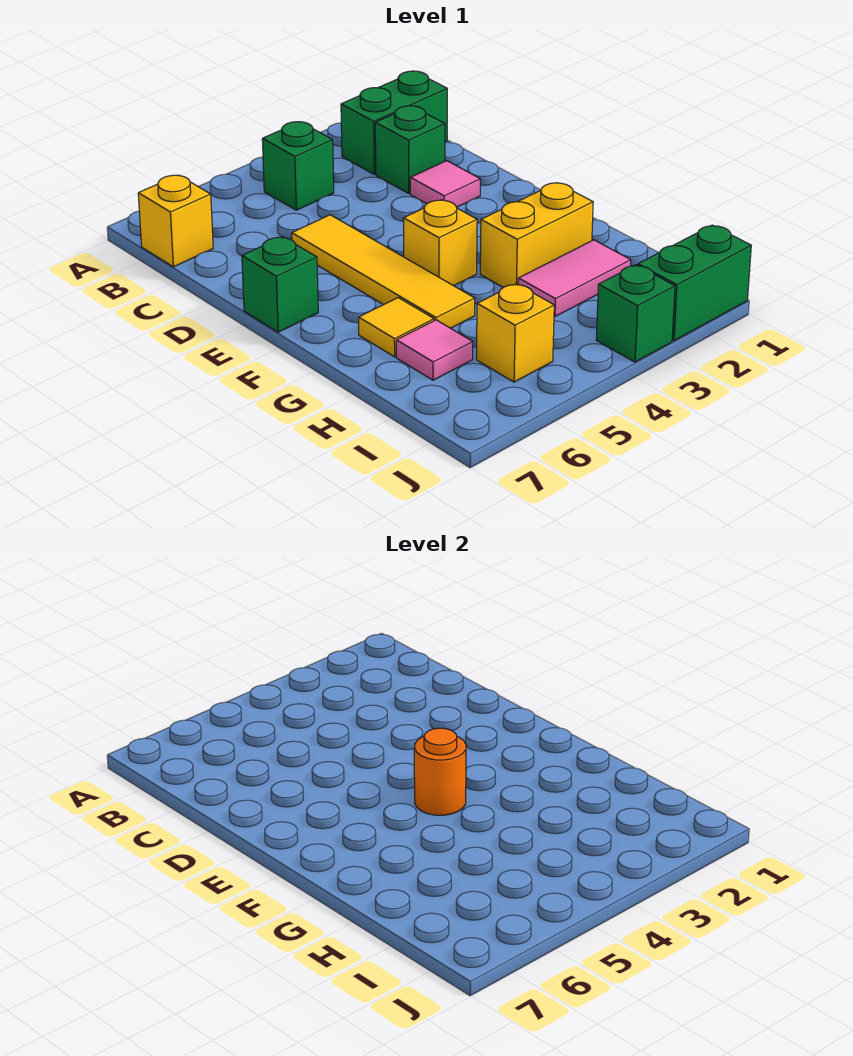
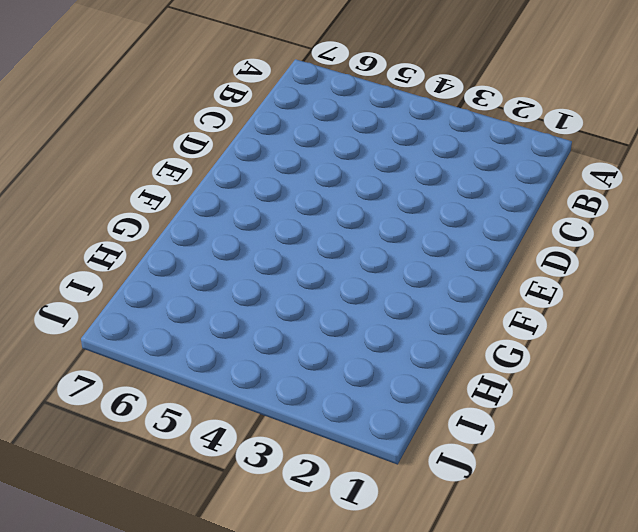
none -> green brick B1:B2 level 1
none -> green brick B4 level 1
none -> yellow brick B7 level 1

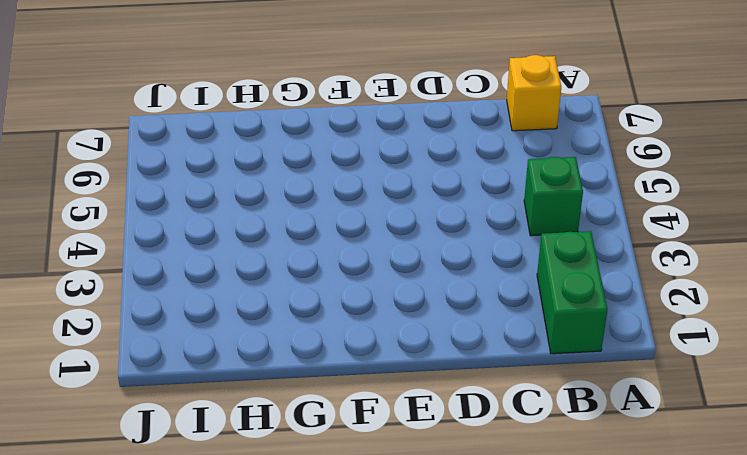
none -> green brick C2 level 1
none -> pink tile D2 level 1
none -> yellow tile D5:G5 level 1

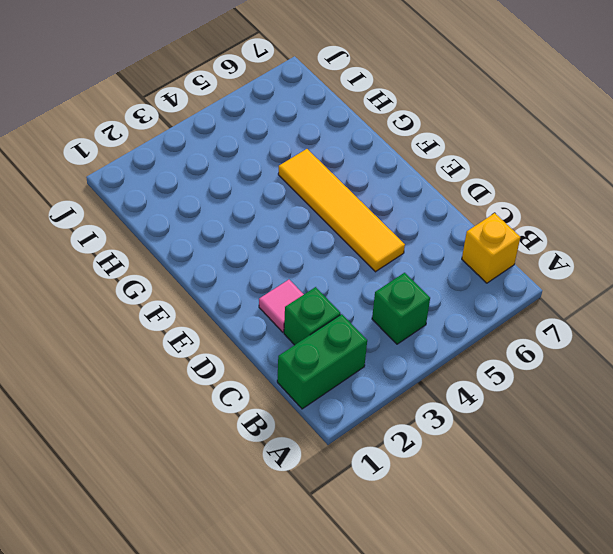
none -> green brick E7 level 1
none -> yellow brick F4 level 1
none -> yellow brick G2:G3 level 1

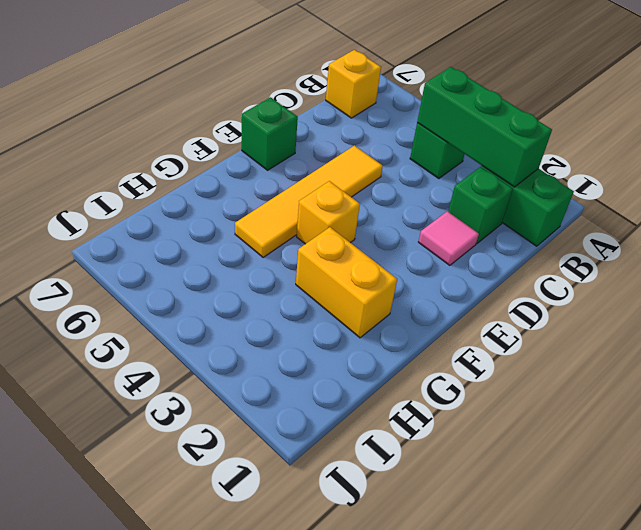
green brick B2:B4 level 2 -> none
none -> yellow tile G6 level 1
none -> pink tile H2:H3 level 1
none -> pink tile H6 level 1

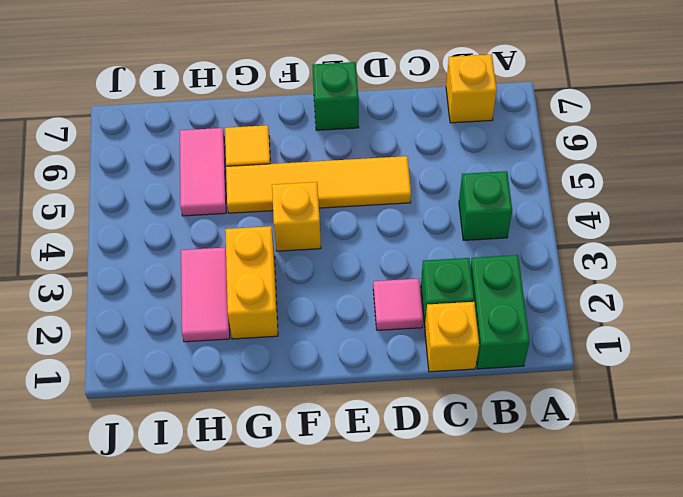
yellow brick C1 level 1 -> yellow brick I5 level 1
pink tile H5:H6 level 1 -> pink tile H6 level 1
none -> green brick J1:J2 level 1
none -> green brick J3 level 1
none -> orange round brick F4 level 2

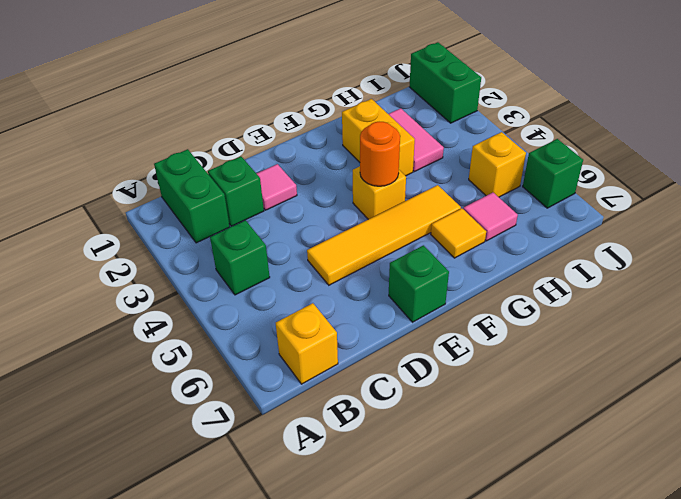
green brick J6 level 1 -> green brick J3 level 1

